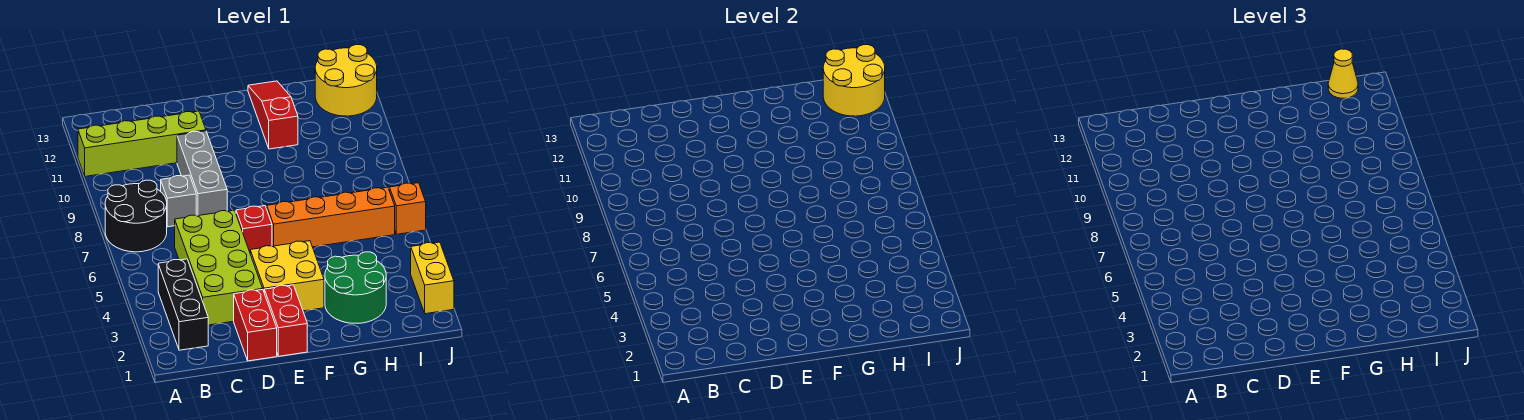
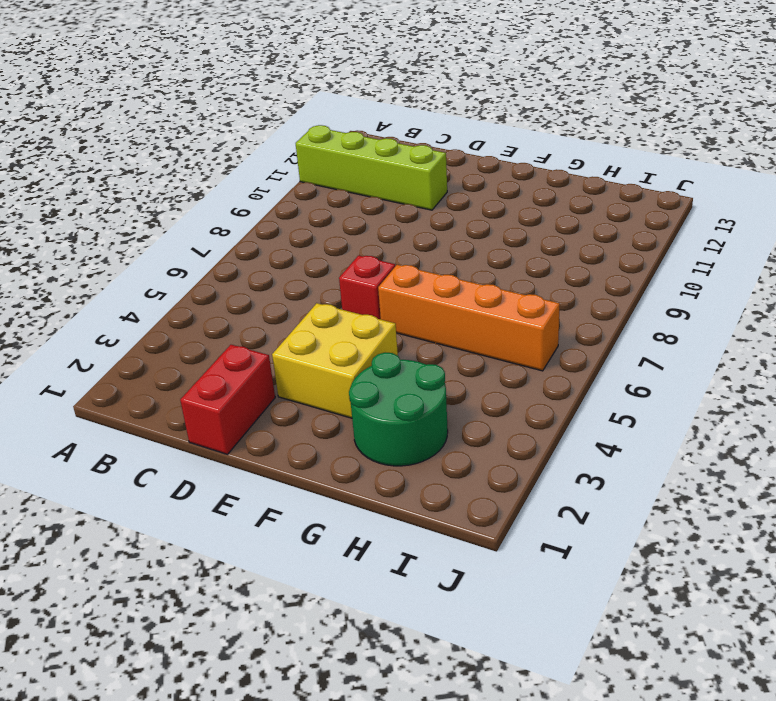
none -> black round brick A7:B8 level 1
none -> black brick B2:B4 level 1
none -> lime brick C3:D6 level 1

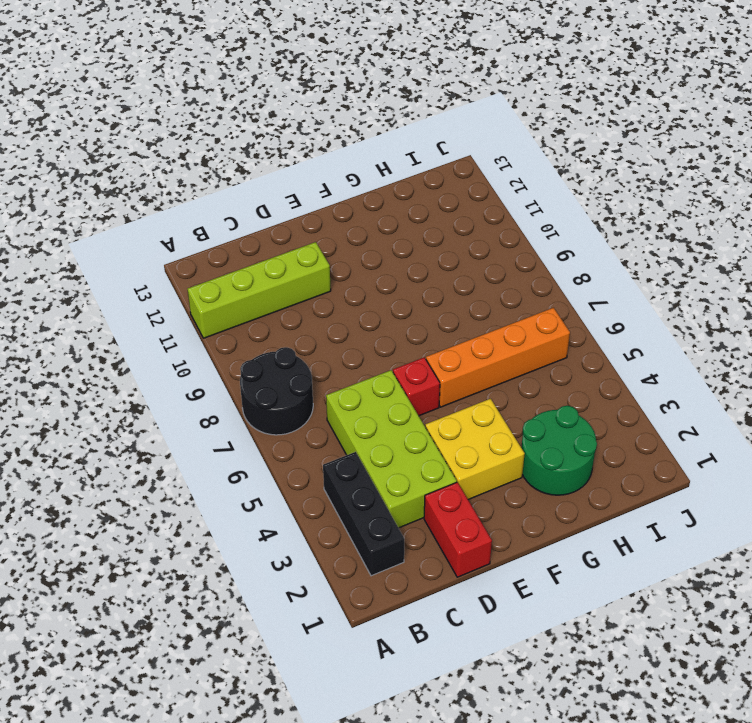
none -> grey brick C8 level 1
none -> grey brick D8:D10 level 1
none -> red brick E1:E2 level 1

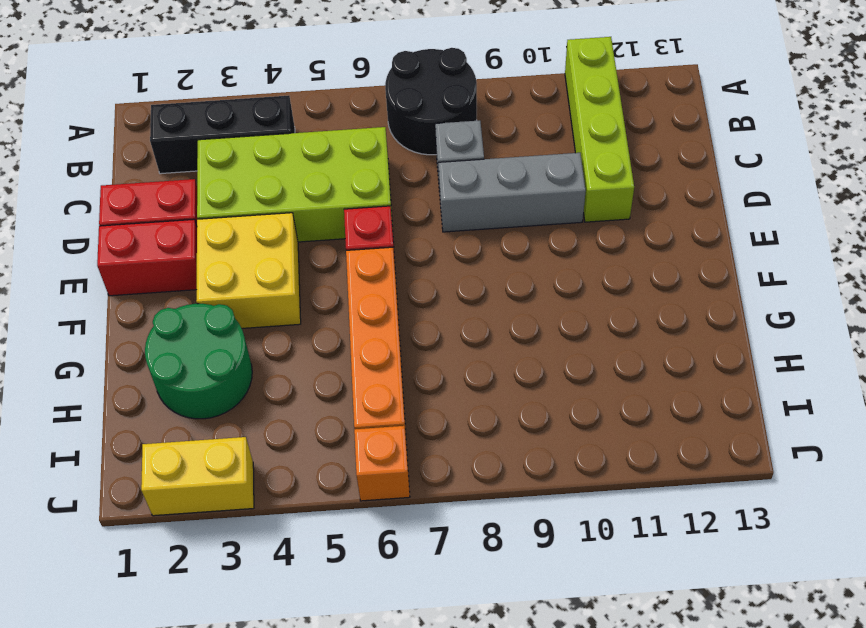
none -> red slope G11:G13 level 1 top 11
none -> yellow round brick I12:J13 level 1
none -> yellow round brick I12:J13 level 2

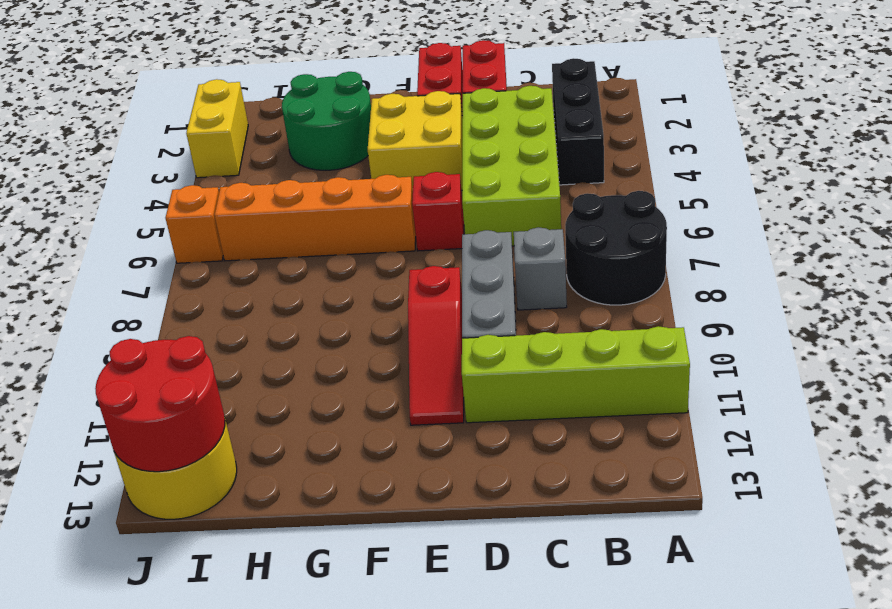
red slope E9:E11 level 1 top 9 -> red slope G11:G13 level 1 top 11
red round brick I12:J13 level 2 -> yellow round brick I12:J13 level 2
none -> yellow cone I13 level 3

